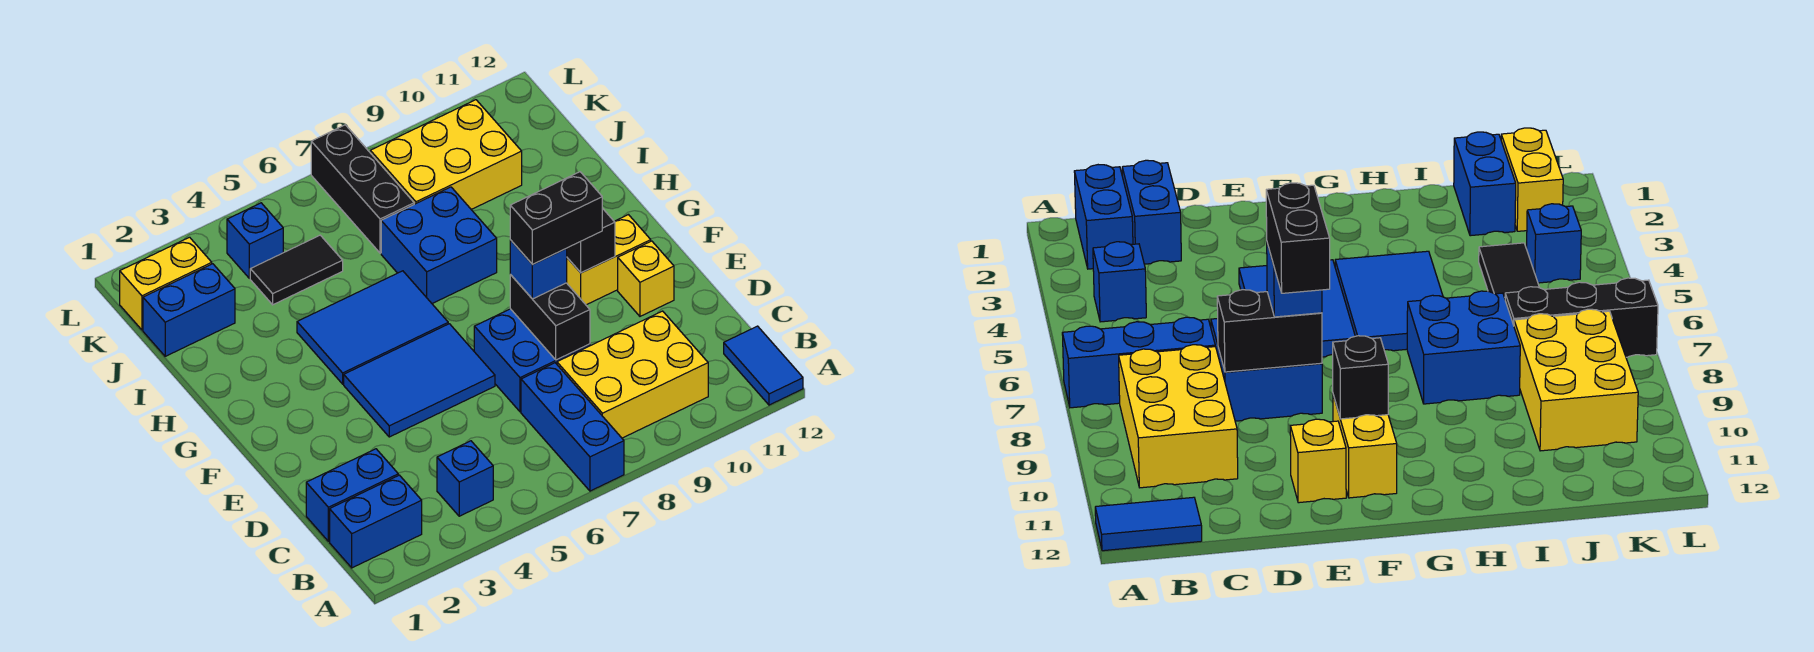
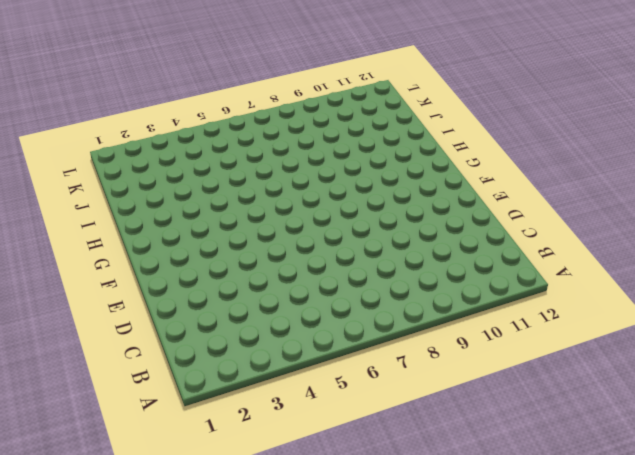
none -> blue brick A7:C7 level 1
none -> blue tile A12:B12 level 1
none -> blue brick B1:B2 level 1

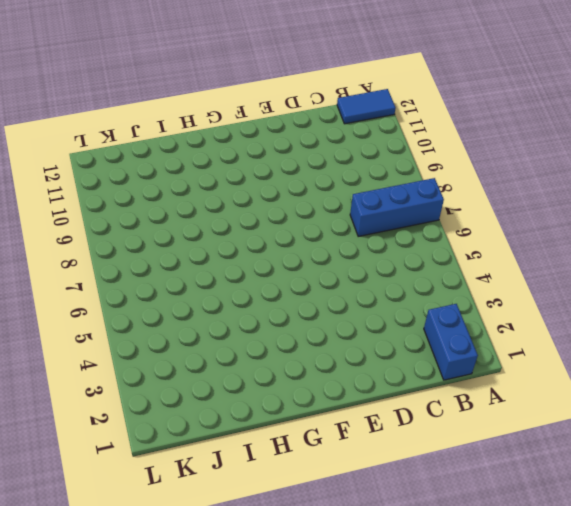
none -> blue brick B4 level 1
none -> yellow brick B8:C10 level 1
none -> blue brick C1:C2 level 1

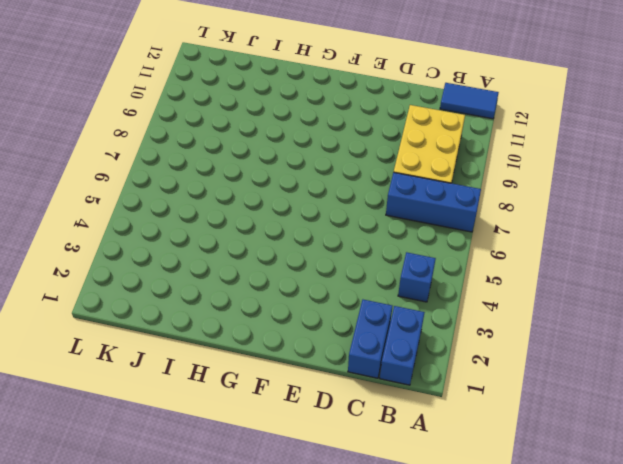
none -> blue brick D7:E8 level 1
none -> blue tile E4:F6 level 1
none -> yellow brick E11 level 1

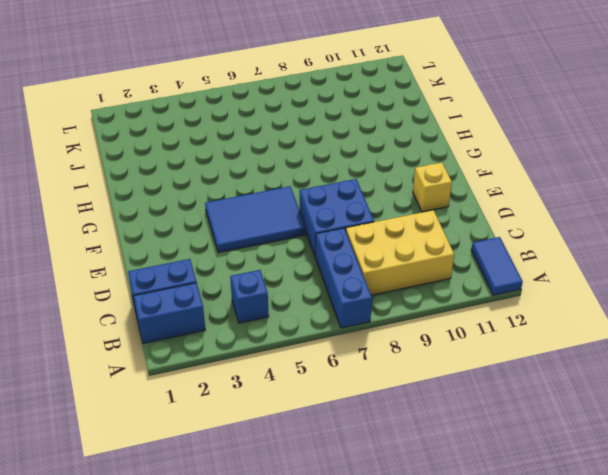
none -> yellow brick F10:F11 level 1
none -> blue tile G4:H6 level 1
none -> blue brick H7:I8 level 1

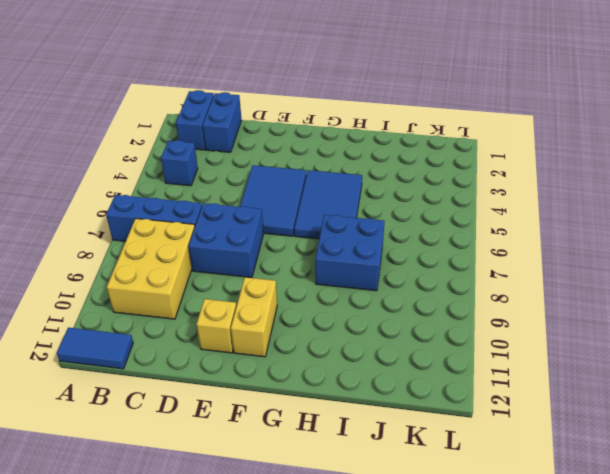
none -> blue brick J1:J2 level 1
none -> black tile J4:J5 level 1
none -> black brick J7:L7 level 1

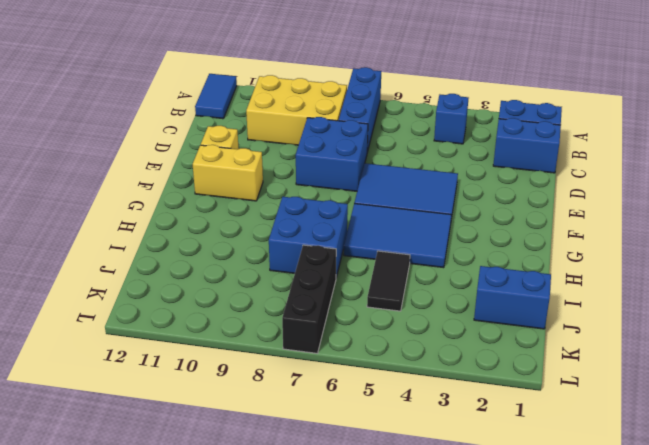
black tile I5:J5 level 1 -> black tile J4:J5 level 1
none -> yellow brick J8:K10 level 1
none -> yellow brick K1:K2 level 1
none -> blue brick K4 level 1

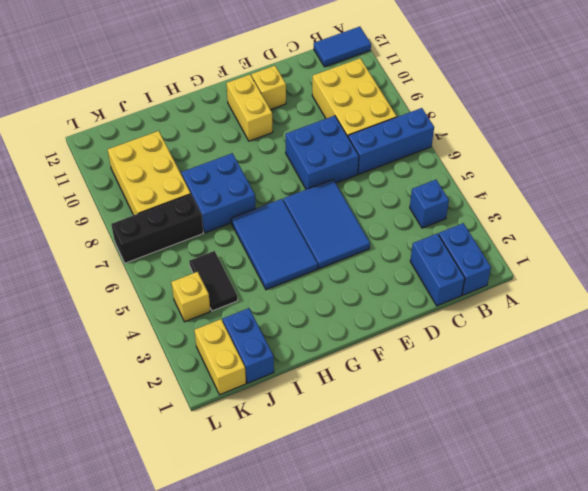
yellow brick K4 level 1 -> blue brick K4 level 1
none -> black brick D8:E8 level 2
none -> black brick F10 level 2
none -> blue brick E8 level 3

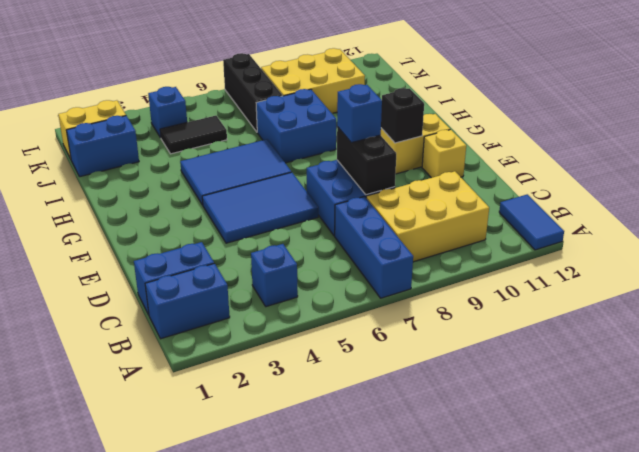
none -> black brick E8:E9 level 4

